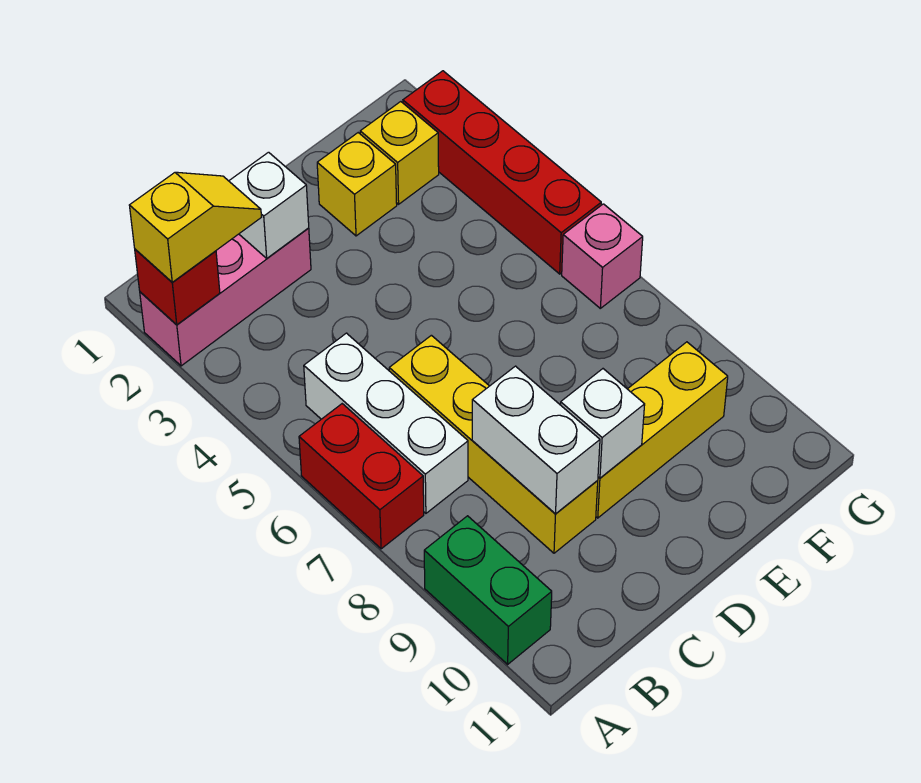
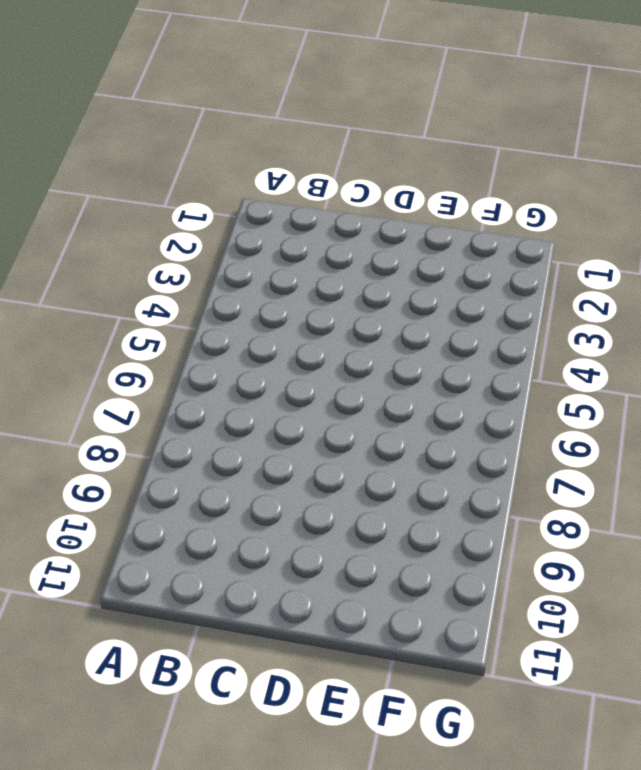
none -> pink brick A2:C2 level 1
none -> red brick A6:A7 level 1
none -> green brick A9:A10 level 1

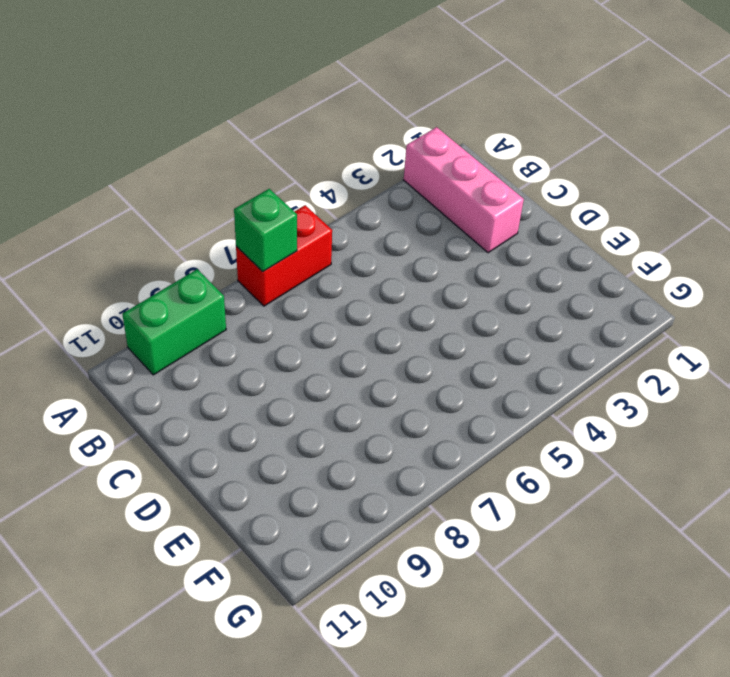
green brick A7 level 2 -> none
none -> white brick B5:B7 level 1
none -> yellow brick C6:C9 level 1
none -> yellow brick D9:F9 level 1

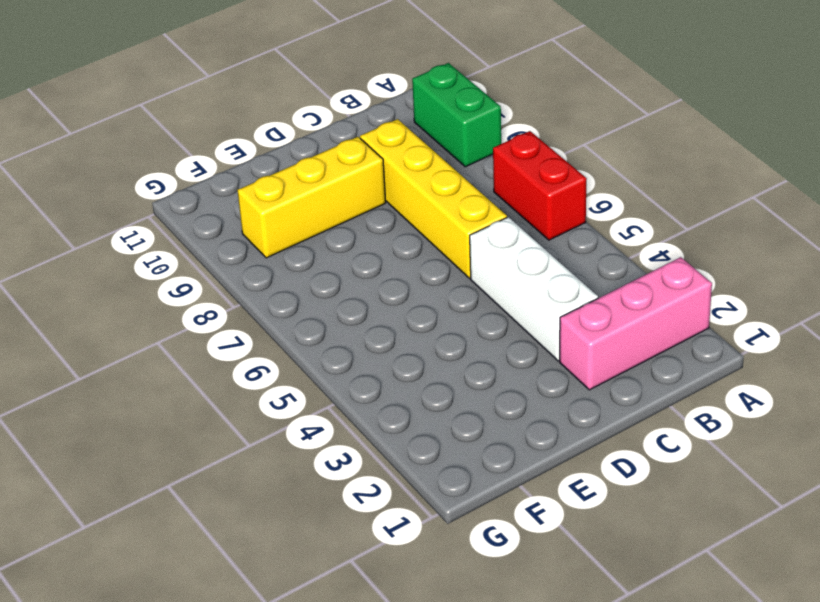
white brick C3:C5 level 1 -> white brick B5:B7 level 1
none -> yellow brick E2 level 1
none -> yellow brick F2 level 1
none -> red brick G2:G5 level 1

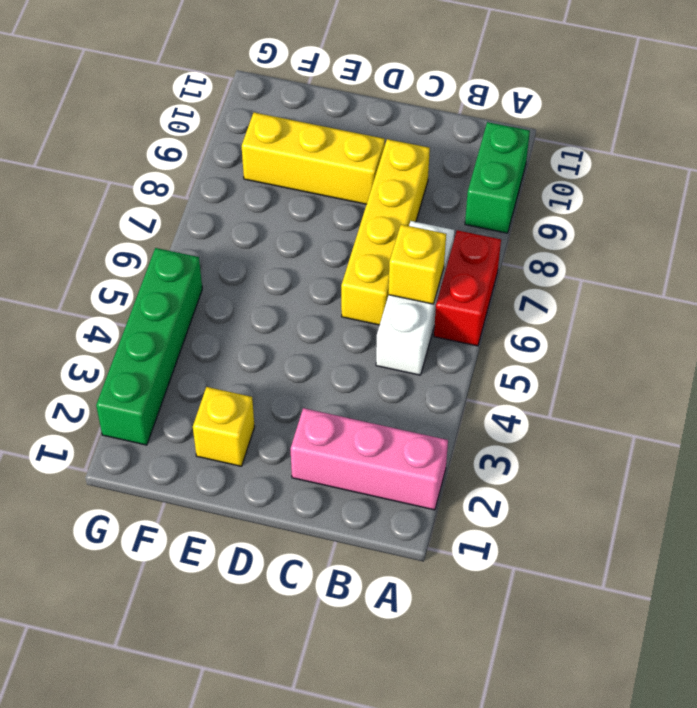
yellow brick B6 level 2 -> yellow brick F2 level 1
green brick G2:G5 level 1 -> red brick G2:G5 level 1
none -> pink brick G6 level 1
none -> red brick A2 level 2
none -> white brick C2 level 2

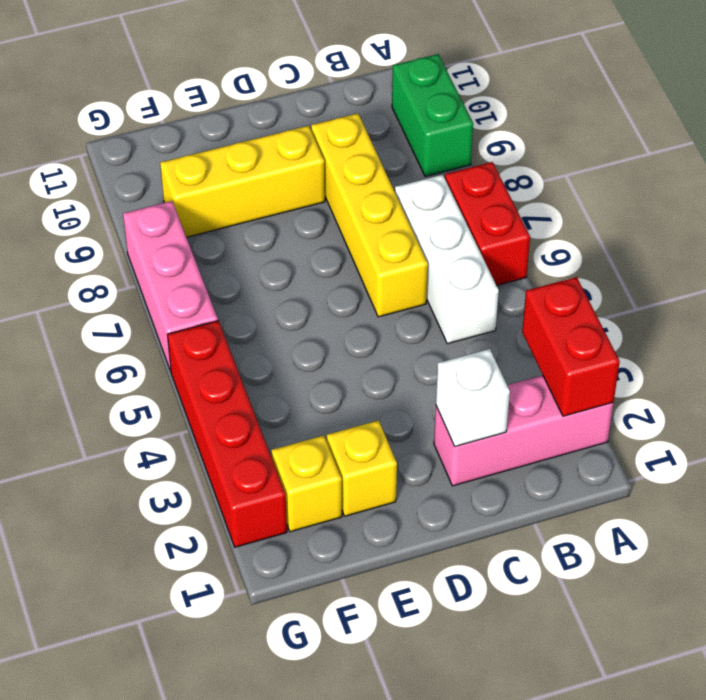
red brick A2:A3 level 2 -> red brick A2 level 2
pink brick G6:G8 level 1 -> pink brick G6 level 1
none -> white brick C8:C9 level 2
none -> white brick D9 level 2
none -> yellow slope A2:B2 level 3 top A

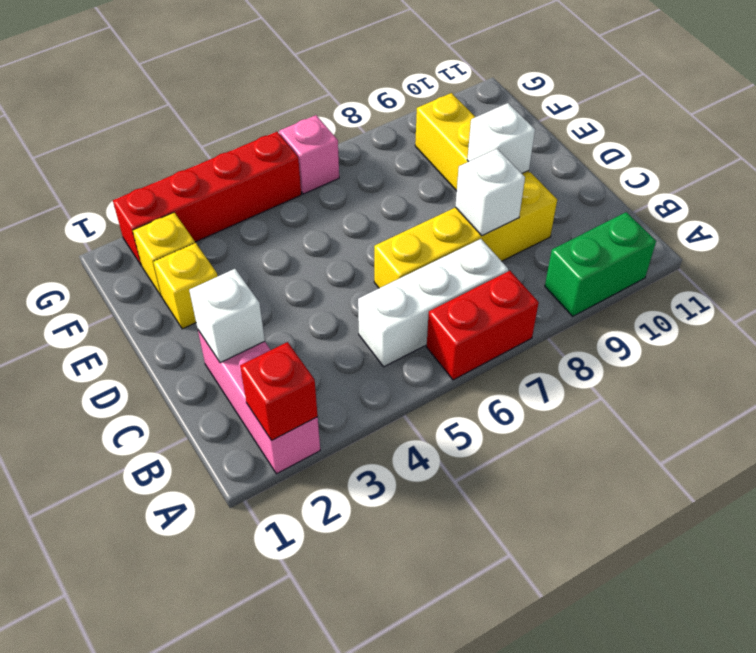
white brick C8 level 2 -> white brick C8:C9 level 2
none -> yellow slope A2:B2 level 3 top A

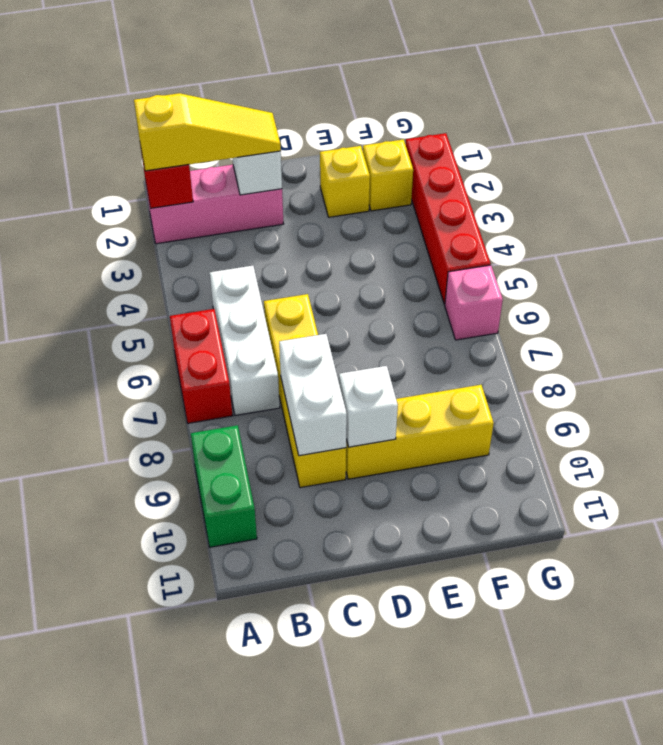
yellow slope A2:C2 level 3 top A -> yellow slope A2:B2 level 3 top A

